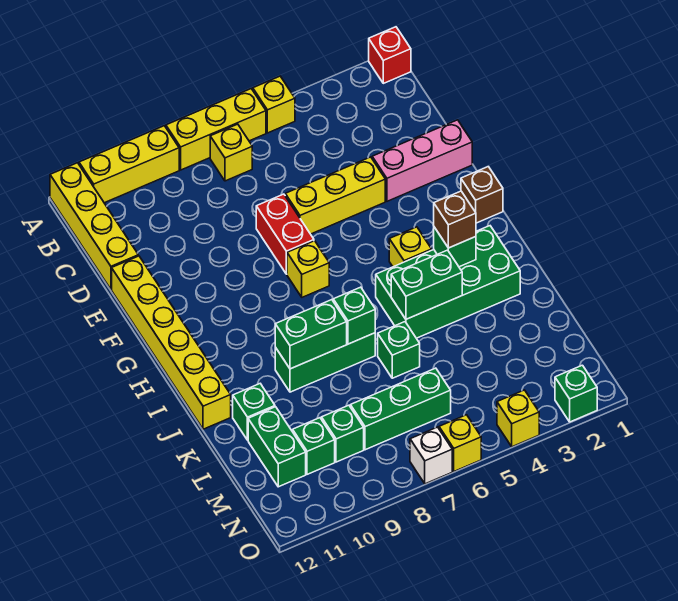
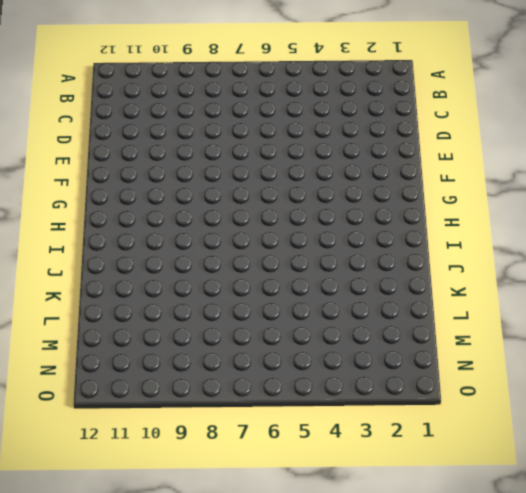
none -> red brick A1 level 1
none -> yellow brick A5 level 1
none -> yellow brick A6:A8 level 1
none -> yellow brick A9:A11 level 1

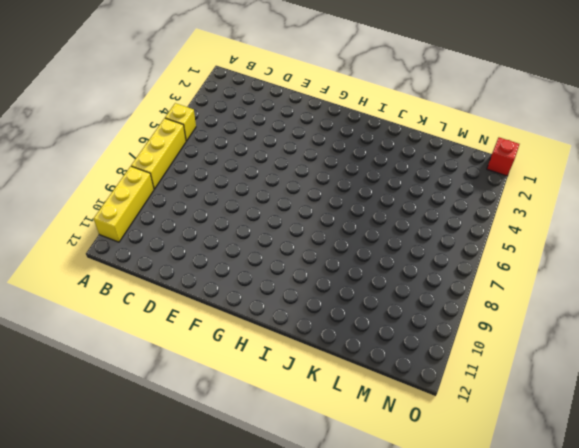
red brick O1 level 1 -> red brick A1 level 1
none -> yellow brick A12:D12 level 1
none -> yellow brick B7 level 1
none -> pink brick E1:E3 level 1
none -> yellow brick E4:E6 level 1

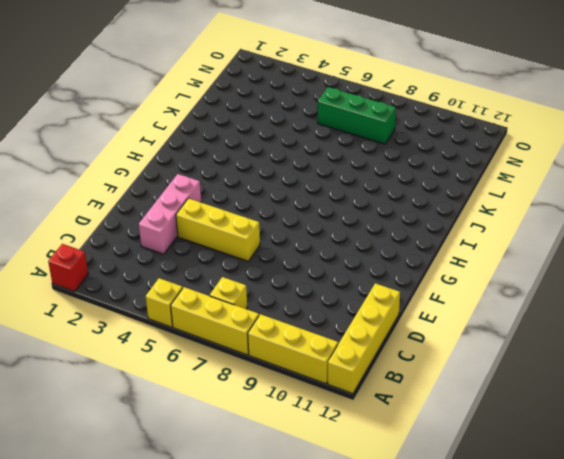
pink brick D3:F3 level 1 -> pink brick E1:E3 level 1
none -> red brick E7:F7 level 1
none -> yellow brick E12:J12 level 1
none -> brown brick G1 level 1
none -> yellow brick G7 level 1

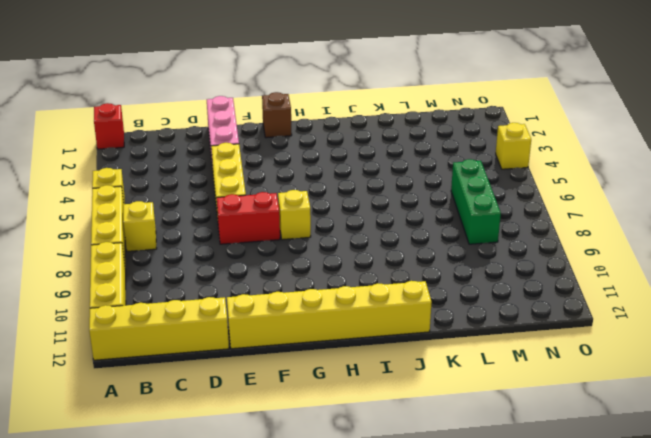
none -> yellow brick H4 level 1
none -> green brick I2:J5 level 1
none -> green brick J7:J9 level 1
none -> green brick K6 level 1

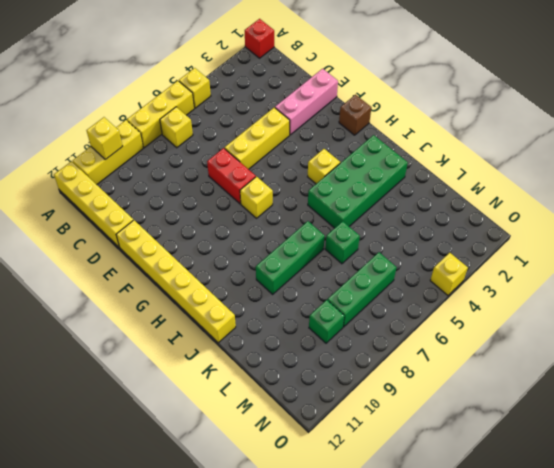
yellow brick A10 level 2 -> yellow brick O6 level 1
none -> green brick K11 level 1
none -> green brick L11:M11 level 1
none -> green brick M10 level 1
none -> green brick O2 level 1

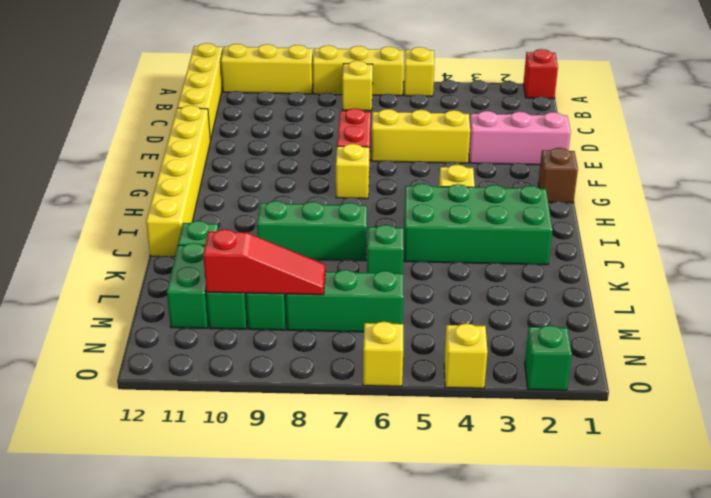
red slope M8:M10 level 2 top 10 -> none
none -> white brick O7 level 1
none -> green brick I3 level 2
none -> green brick J4:J5 level 2
none -> green brick J7 level 2

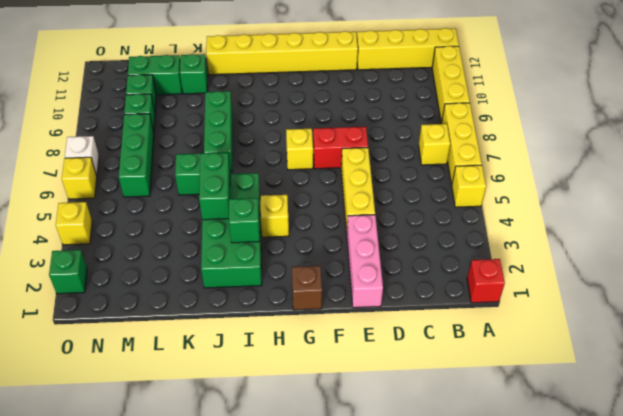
none -> green brick J7 level 2
none -> green brick J8:J9 level 2
none -> brown brick I3 level 3

